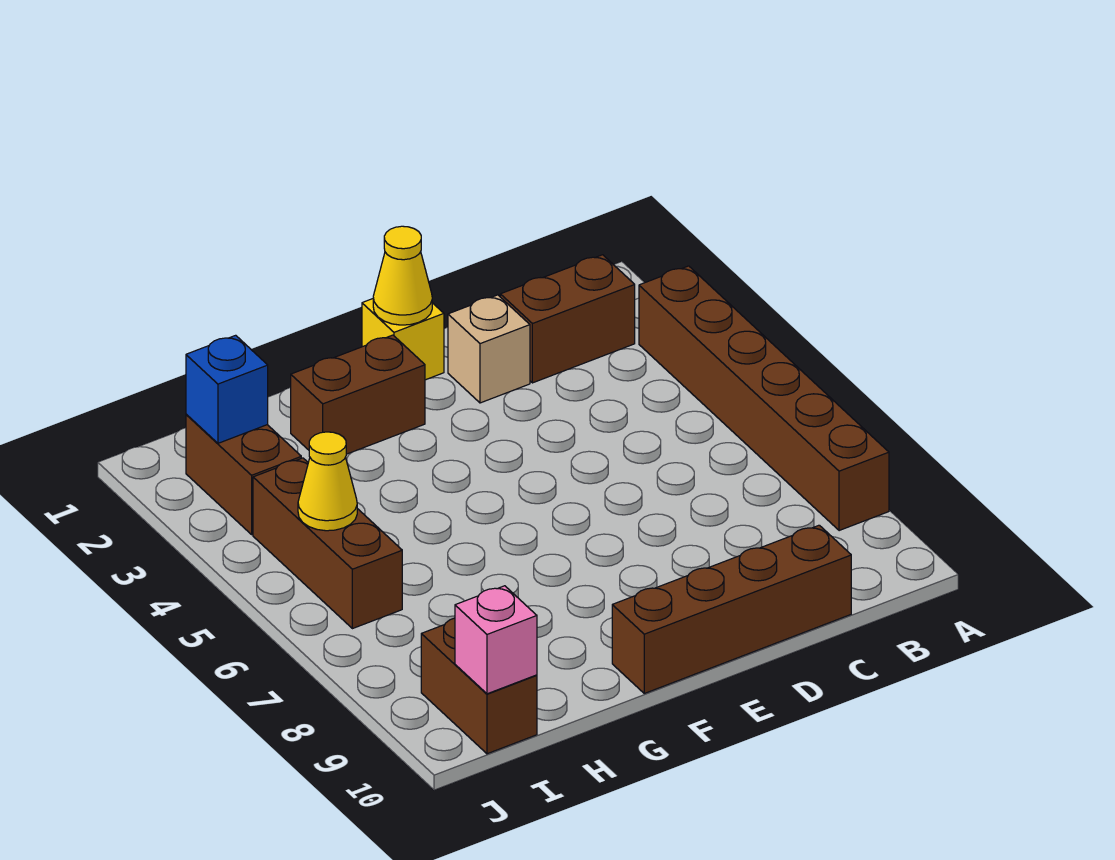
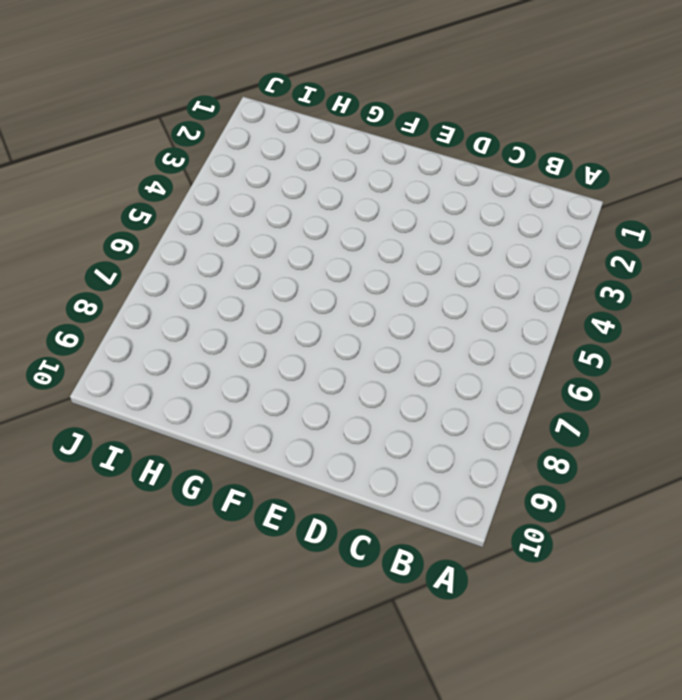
none -> brown brick A3:A8 level 1
none -> brown brick B2:C2 level 1
none -> brown brick C10:F10 level 1

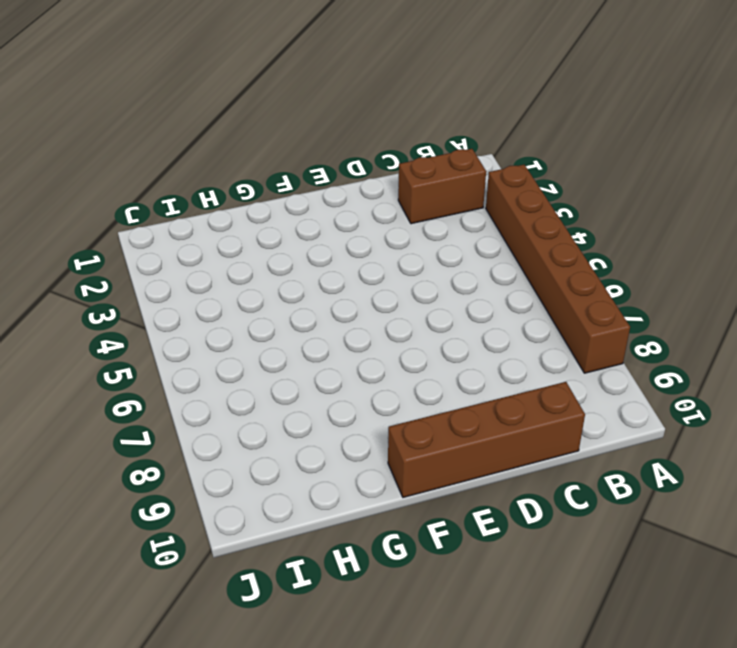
none -> tan brick D2 level 1
none -> yellow brick E1 level 1
none -> brown brick F2:G2 level 1

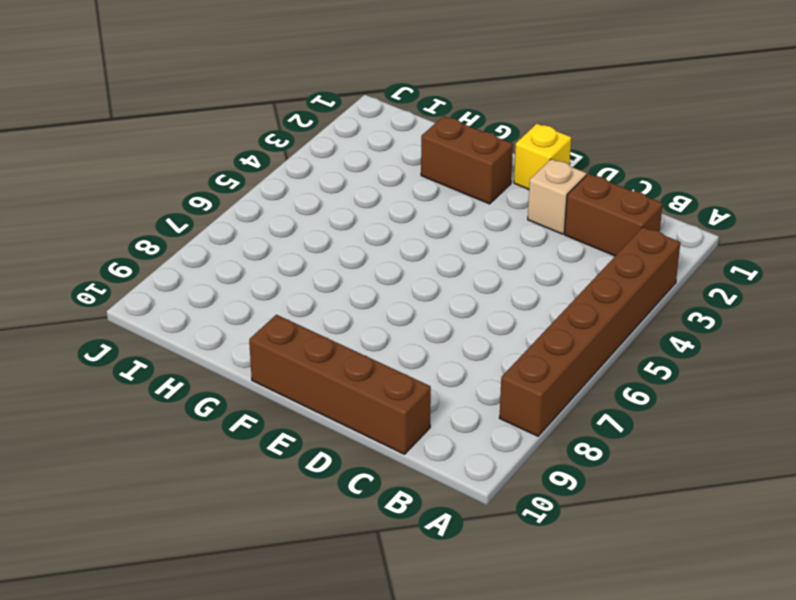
none -> brown brick I2:I3 level 1
none -> brown brick I4:I6 level 1
none -> brown brick I9:I10 level 1

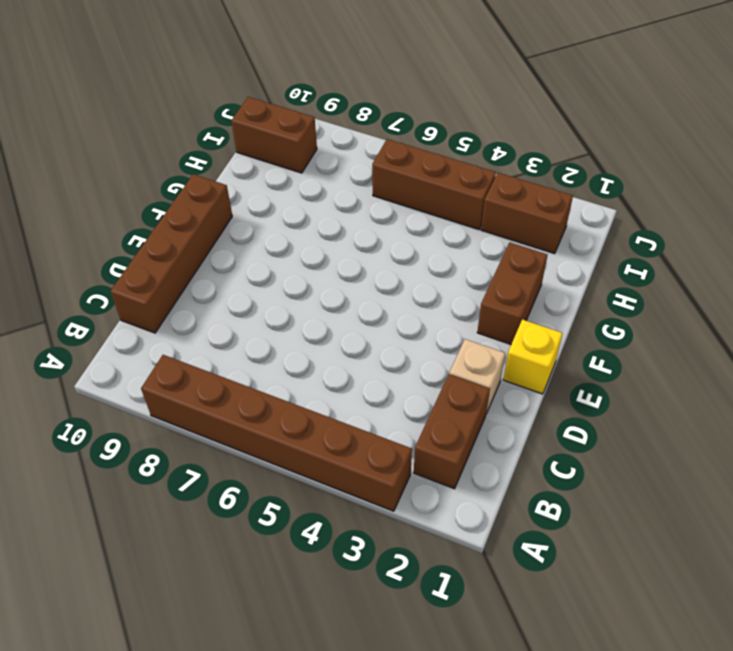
none -> yellow cone E1 level 2
none -> blue brick I2 level 2
none -> yellow cone I5 level 2

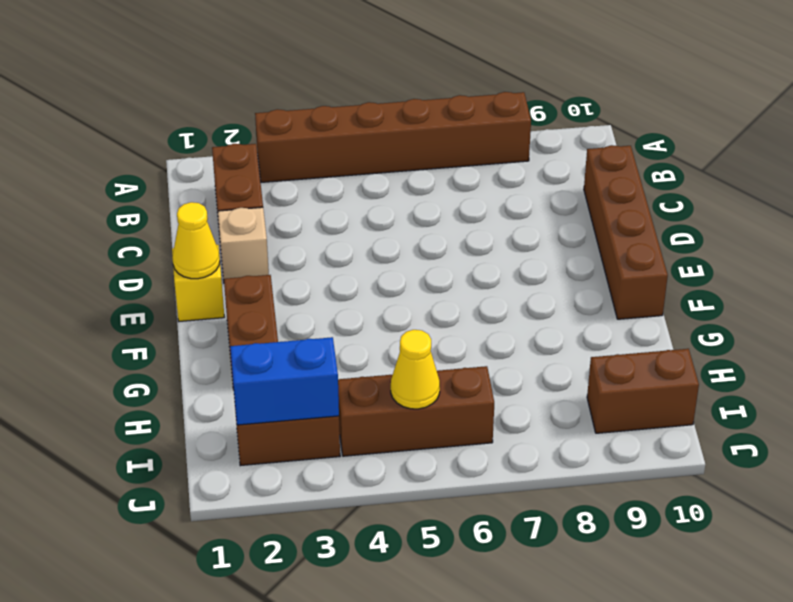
blue brick I2:I3 level 2 -> blue brick I2 level 2
none -> pink brick I10 level 2

